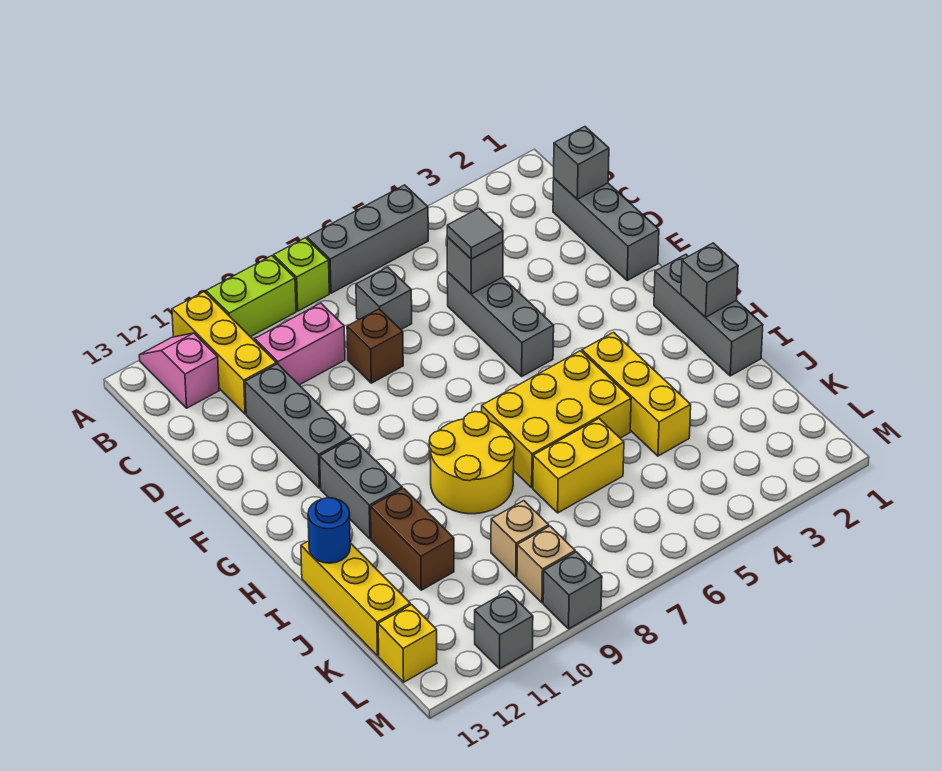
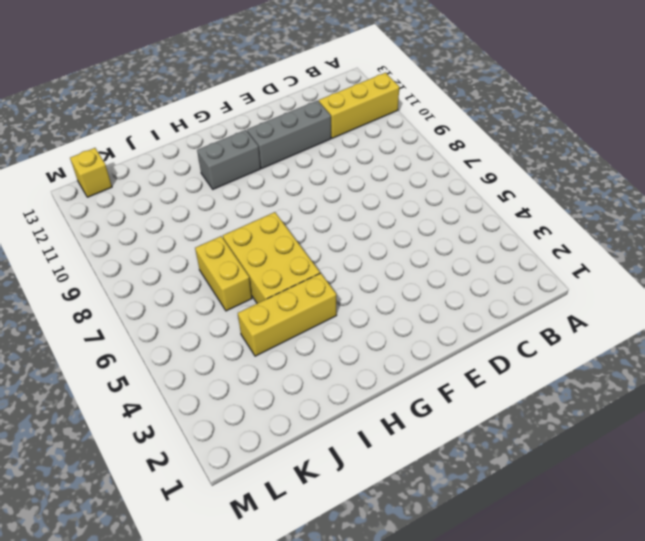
none -> grey brick A5:A7 level 1
none -> lime brick A8 level 1
none -> lime brick A9:A10 level 1

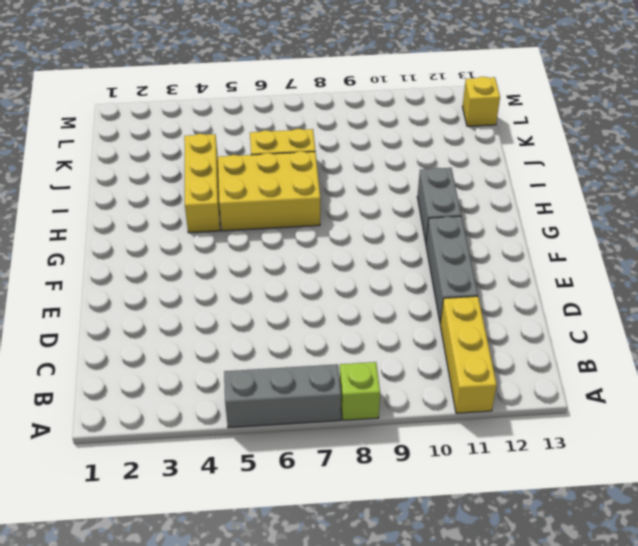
none -> lime brick A9:A10 level 1
none -> pink slope A12:B12 level 1 top B
none -> grey brick C1:E1 level 1

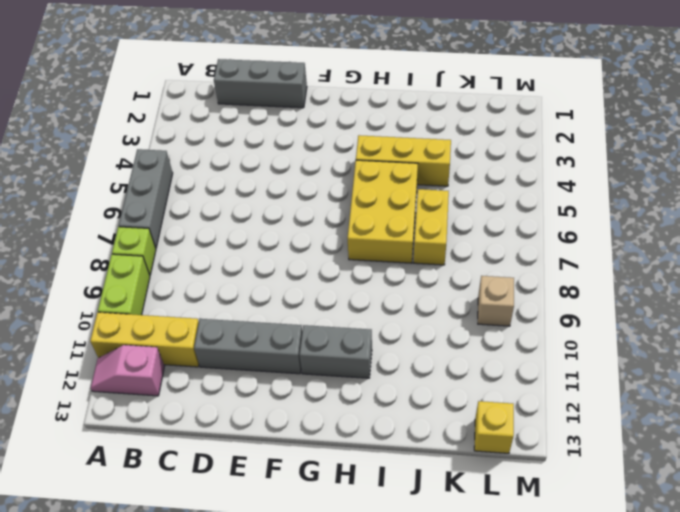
none -> grey brick C7 level 1
none -> pink brick C9:C10 level 1
none -> grey brick D5:F5 level 1

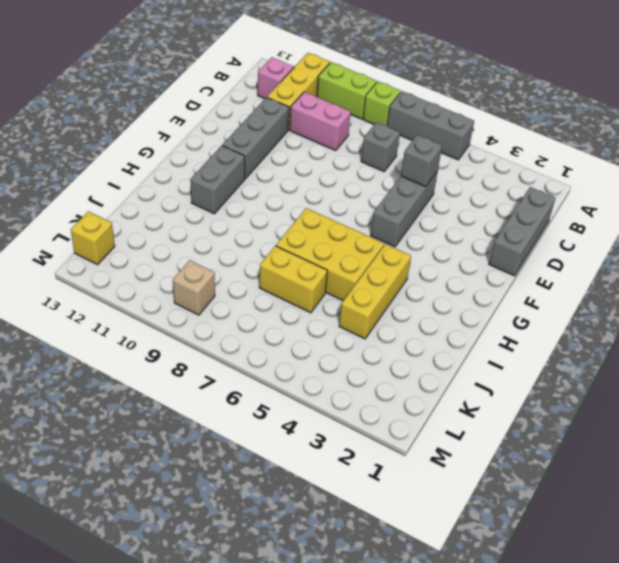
none -> brown brick D8 level 1
none -> grey brick G1:I1 level 1
none -> yellow round brick H8:I9 level 1

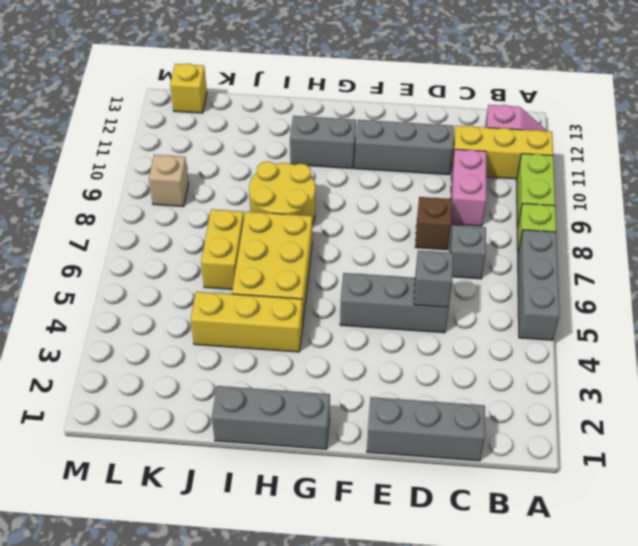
none -> brown brick I11:J11 level 1
none -> yellow brick I13:K13 level 1
none -> tan brick K9 level 1

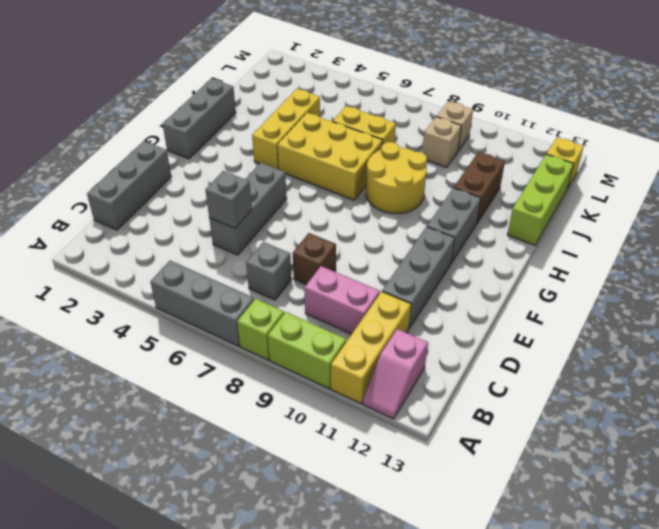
lime brick I13:K13 level 1 -> yellow brick I13:K13 level 1
none -> grey brick M9 level 1
none -> grey brick M11 level 1
none -> grey brick C1 level 2

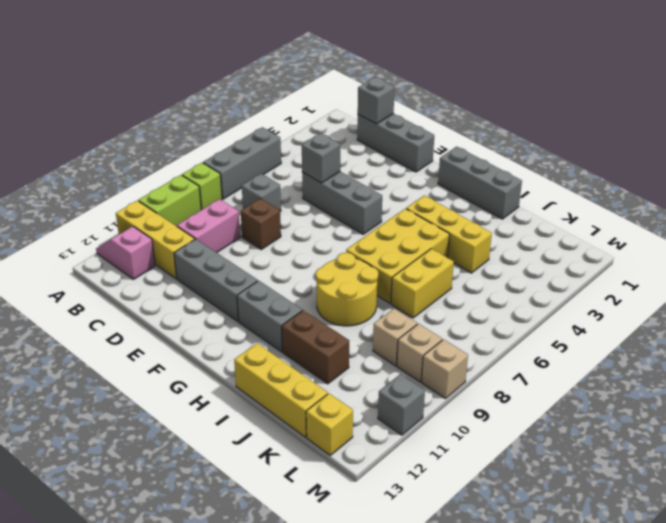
tan brick M9 level 1 -> grey brick M9 level 1
none -> grey brick H1 level 2
none -> blue round brick I13 level 2
none -> grey tile D5 level 3

